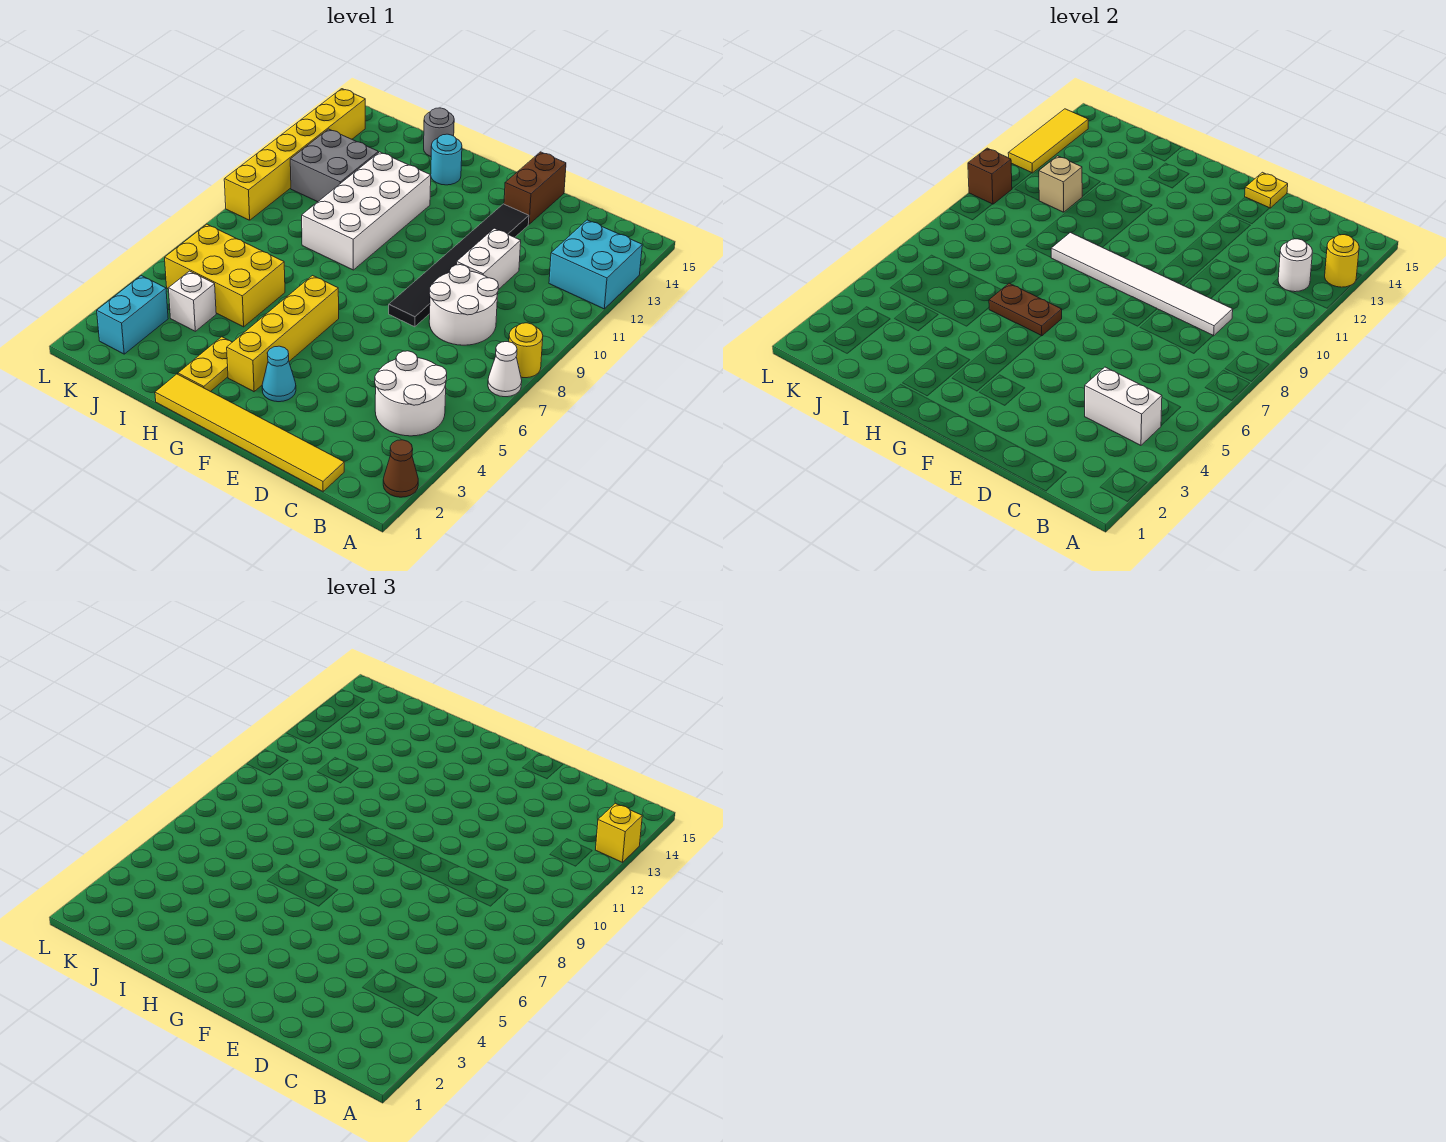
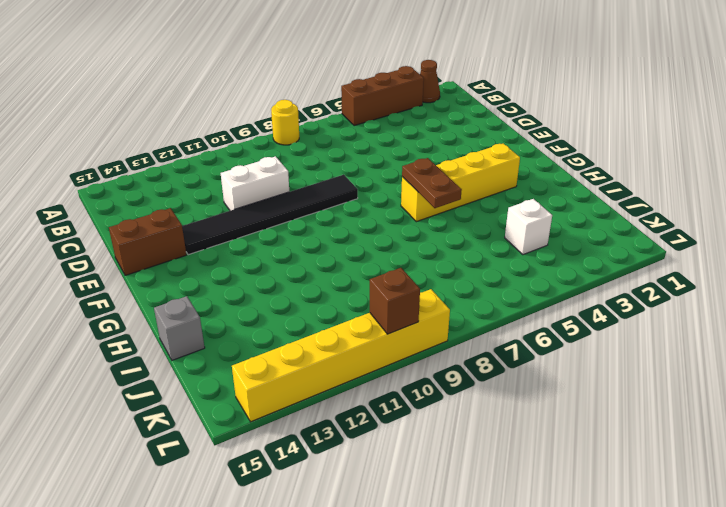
brown brick A3:A5 level 1 -> none
grey brick I15 level 1 -> grey round brick I15 level 1
none -> white cone A7 level 1
none -> cyan brick A12:B13 level 1
none -> white round brick B4:C5 level 1
none -> yellow tile C1:H1 level 1

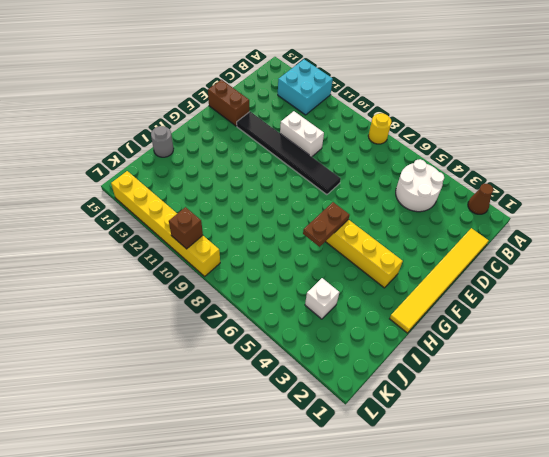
none -> white cone A7 level 1
none -> white round brick C8:D9 level 1
none -> cyan cone F3 level 1
none -> yellow plate H2:H3 level 1

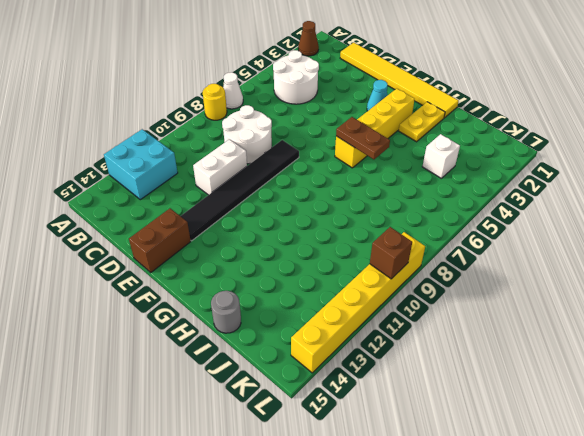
none -> white brick H9:I12 level 1
none -> cyan round brick H14 level 1
none -> yellow brick I5:K6 level 1
none -> grey brick J11:K12 level 1

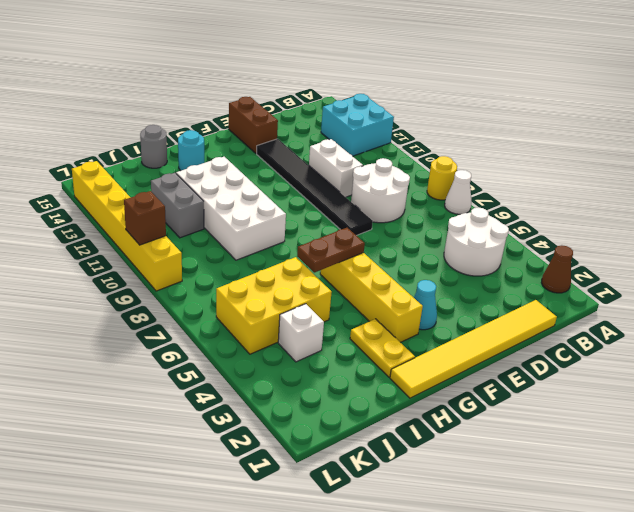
grey brick J11:J12 level 1 -> grey brick J11:K12 level 1
none -> cyan brick K2:K3 level 1
none -> yellow round brick A13 level 2
none -> white brick B4:C4 level 2
none -> white round brick B12 level 2

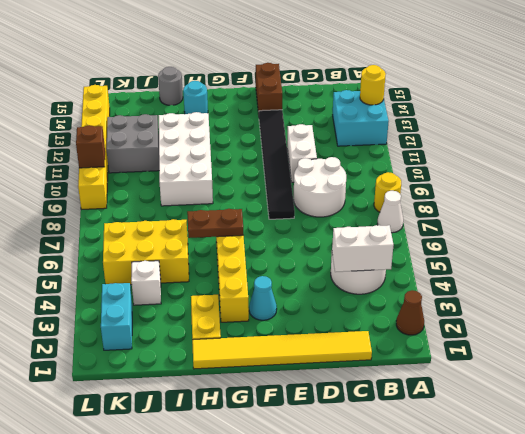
none -> white round brick B12 level 2
none -> white tile C9:H9 level 2
none -> yellow plate E15 level 2
none -> tan brick J11 level 2

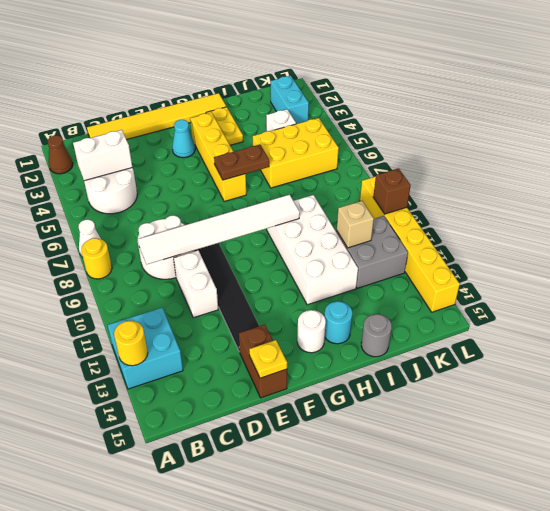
white round brick G14 level 1 -> white round brick B12 level 2
none -> yellow tile L12:L14 level 2
none -> yellow brick A13 level 3

